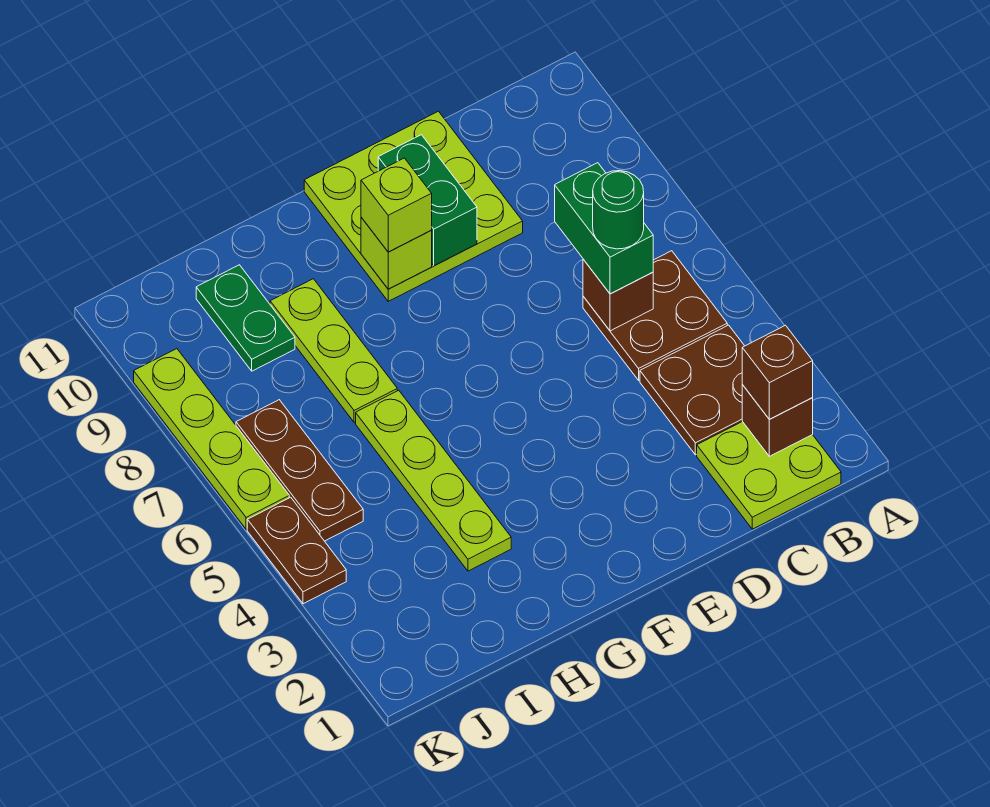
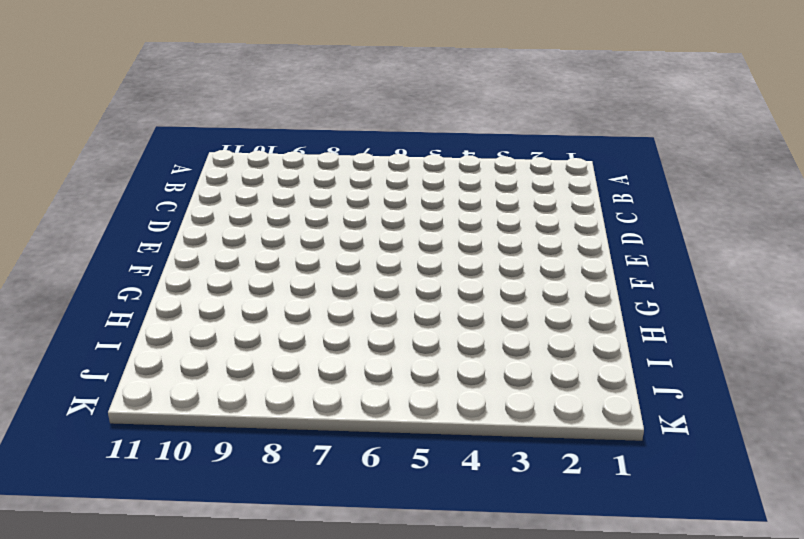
none -> lime plate B1:C2 level 1
none -> brown plate B3:C4 level 1
none -> brown plate B5:C6 level 1

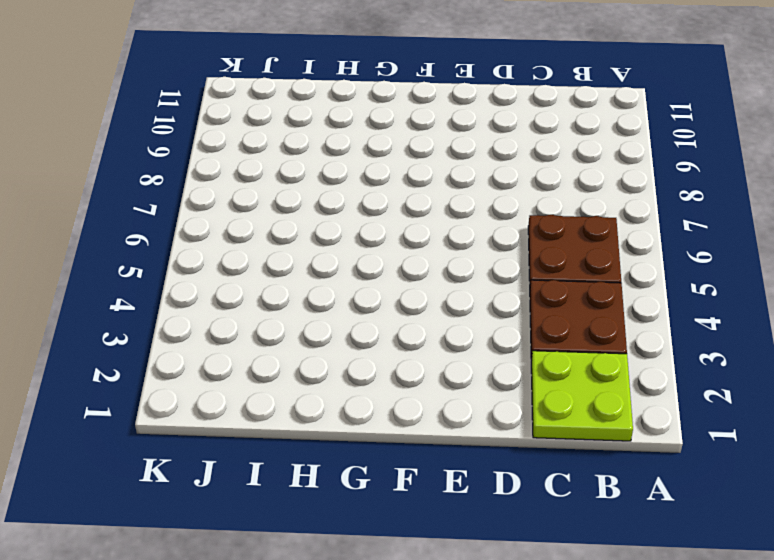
none -> lime plate D9:F11 level 1
none -> lime plate H3:H6 level 1
none -> lime plate H7:H9 level 1

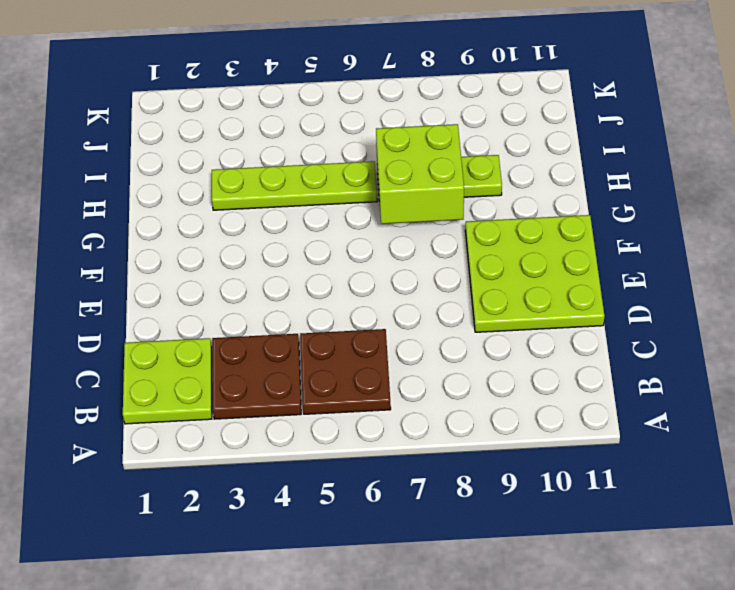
lime brick G7:H8 level 2 -> none
none -> green plate I9:I10 level 1
none -> brown plate J5:J7 level 1
none -> brown plate K4:K5 level 1

